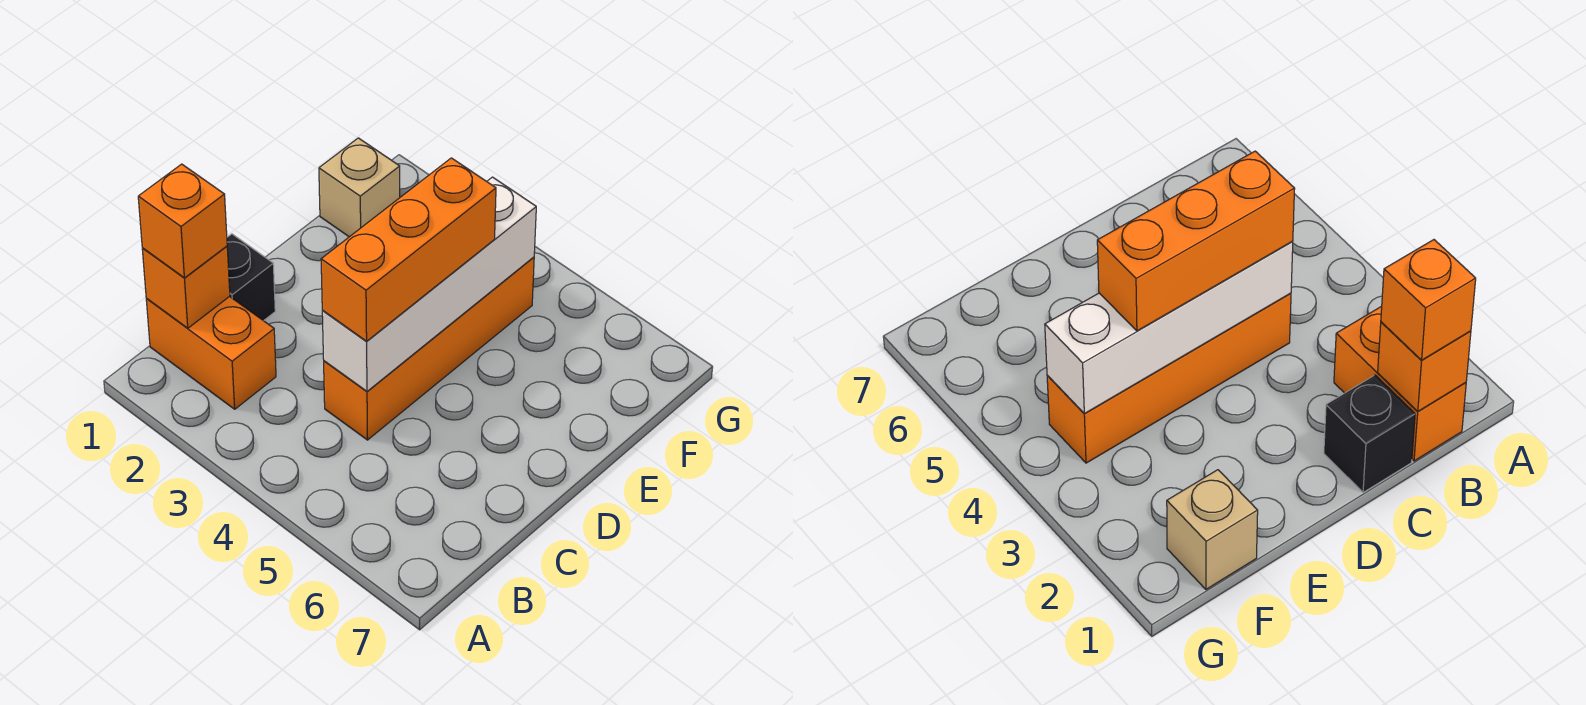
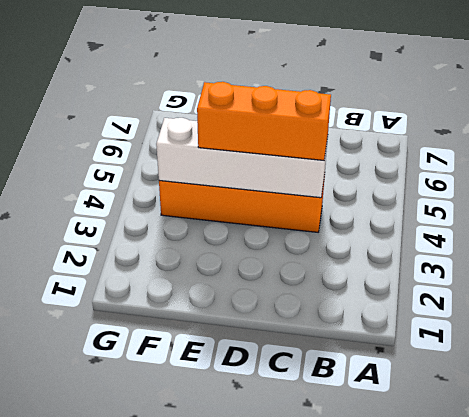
none -> orange brick B1:B2 level 1
none -> black brick C1 level 1

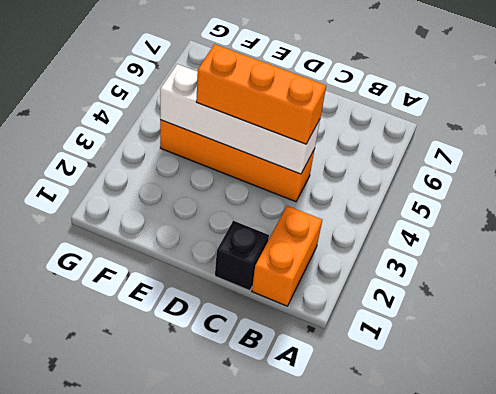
none -> tan brick F1 level 1
none -> orange brick B1 level 2

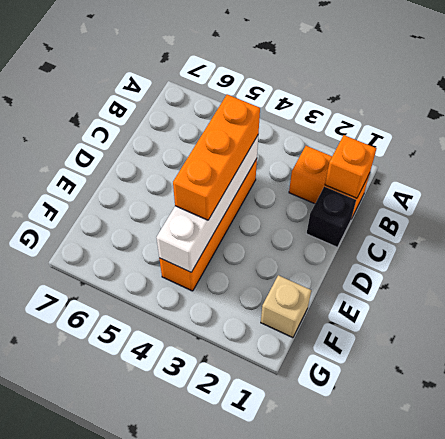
none -> orange brick B1 level 3

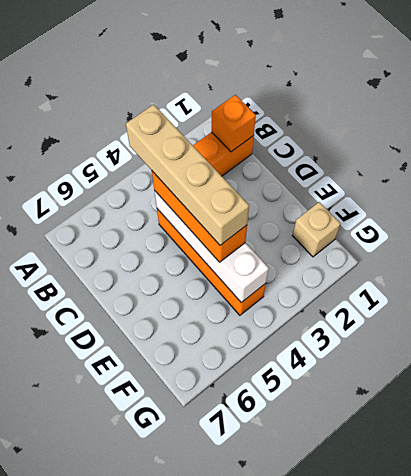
tan brick B4:E4 level 4 -> none
none -> black brick C1 level 1
none -> orange brick B1 level 3

